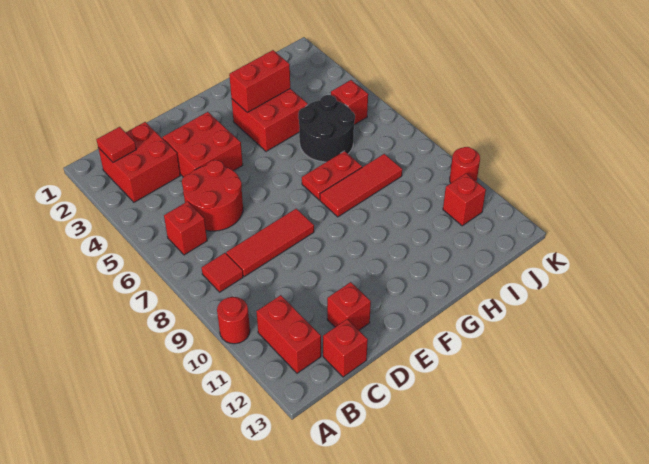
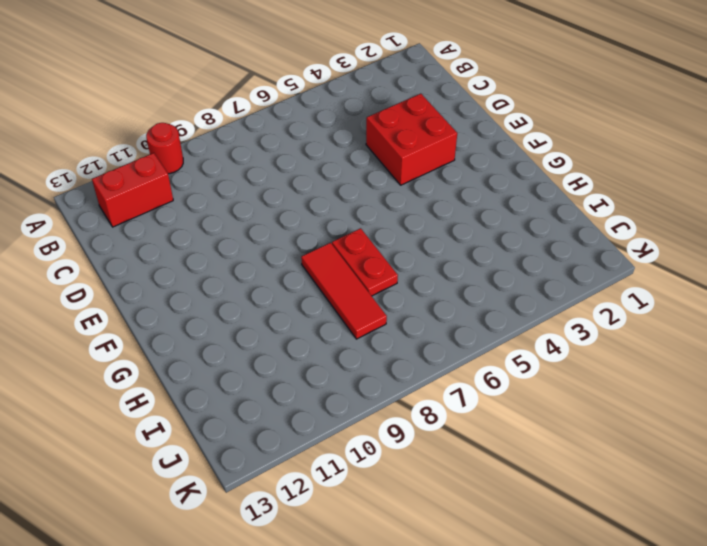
none -> red brick B2:C3 level 1
none -> red brick B6 level 1
none -> red tile B8 level 1

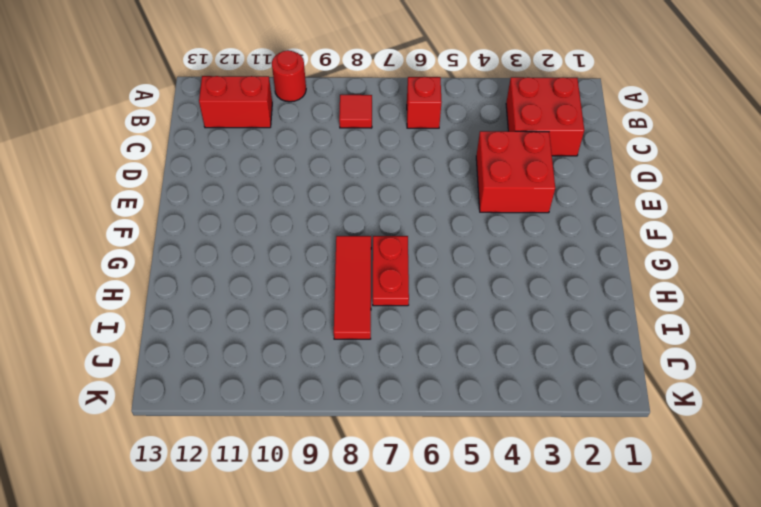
none -> red round brick C5:D6 level 1
none -> red tile C8:E8 level 1
none -> red brick C13 level 1

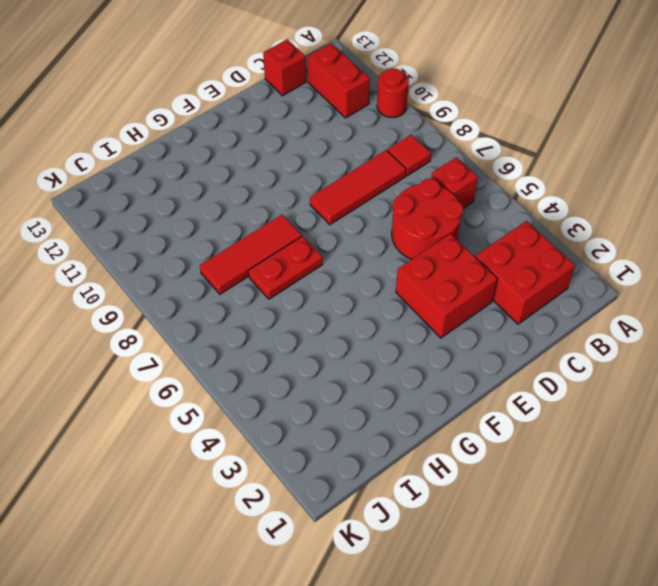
none -> red brick D12 level 1
none -> red brick G3:H4 level 1
none -> black round brick H5:I6 level 1

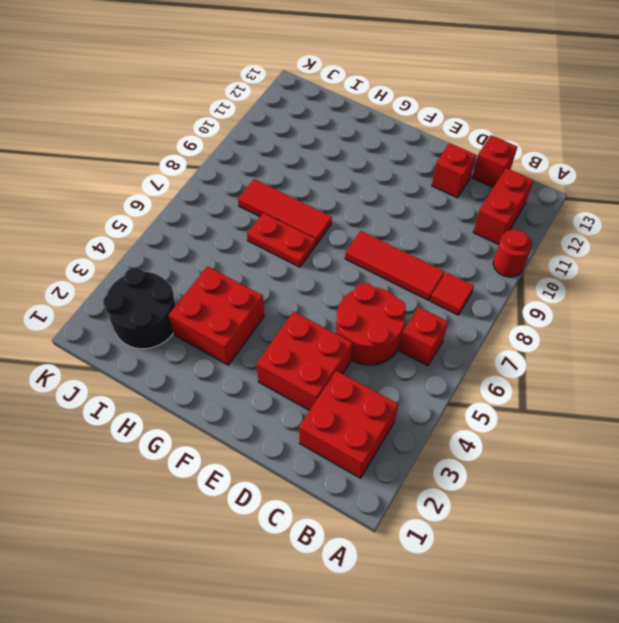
black round brick I2:J3 level 1 -> black round brick H5:I6 level 1
none -> red brick J5 level 1
none -> red brick J11 level 1
none -> red round brick K10 level 1

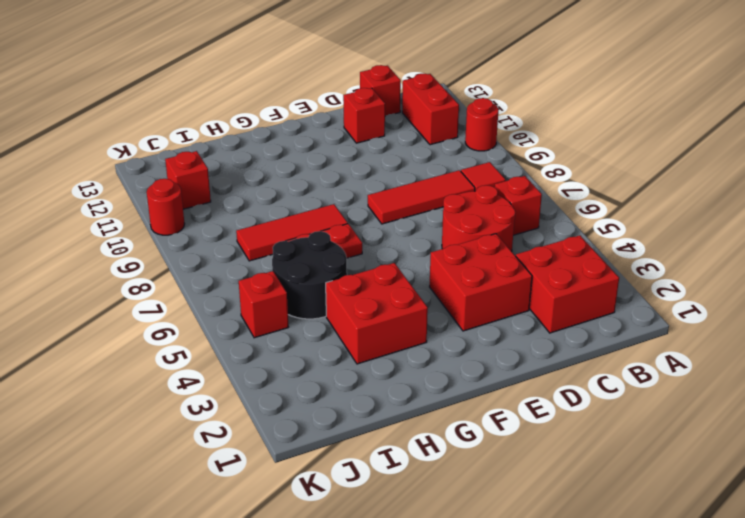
none -> red tile B2 level 2
none -> red brick G3:H3 level 2

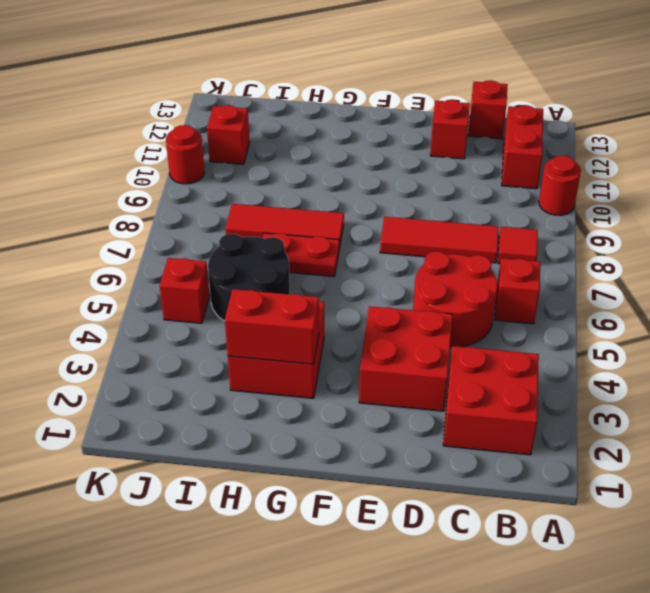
none -> red tile B2 level 2

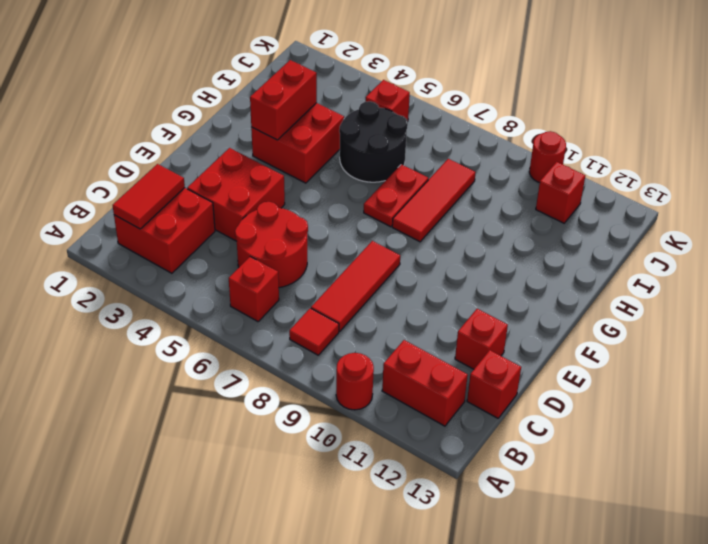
red tile B2:C2 level 2 -> red tile B2 level 2

